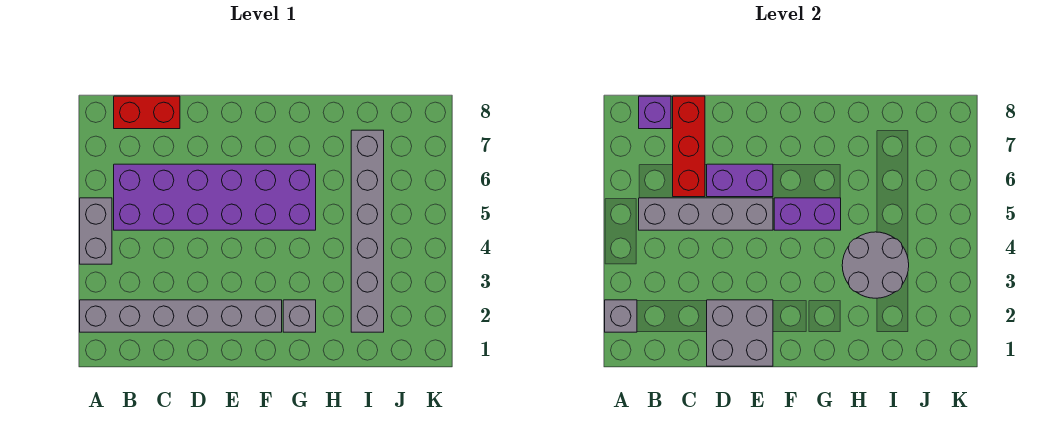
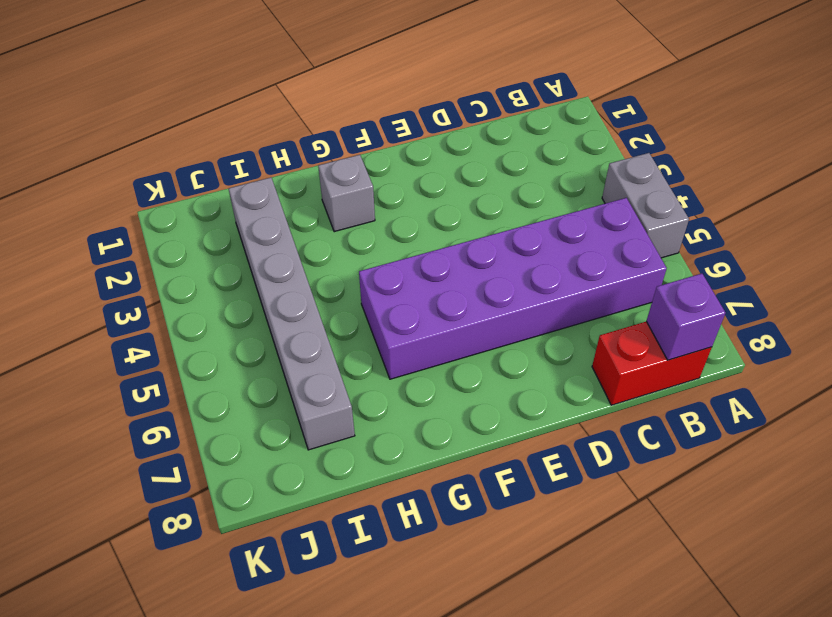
none -> grey brick A2:F2 level 1
none -> grey brick A2 level 2
none -> grey brick B5:E5 level 2

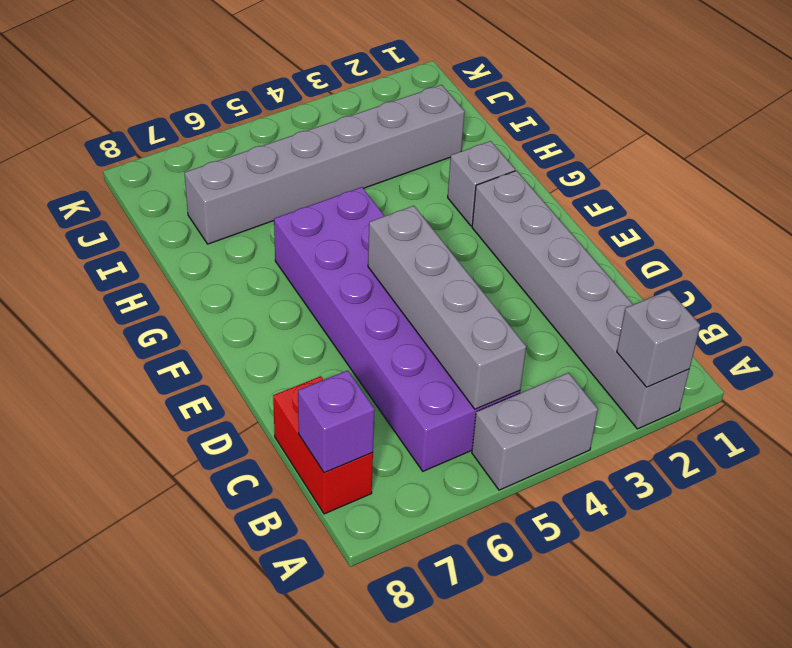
none -> red brick C6:C8 level 2
none -> grey brick D1:E2 level 2
none -> purple brick D6:E6 level 2

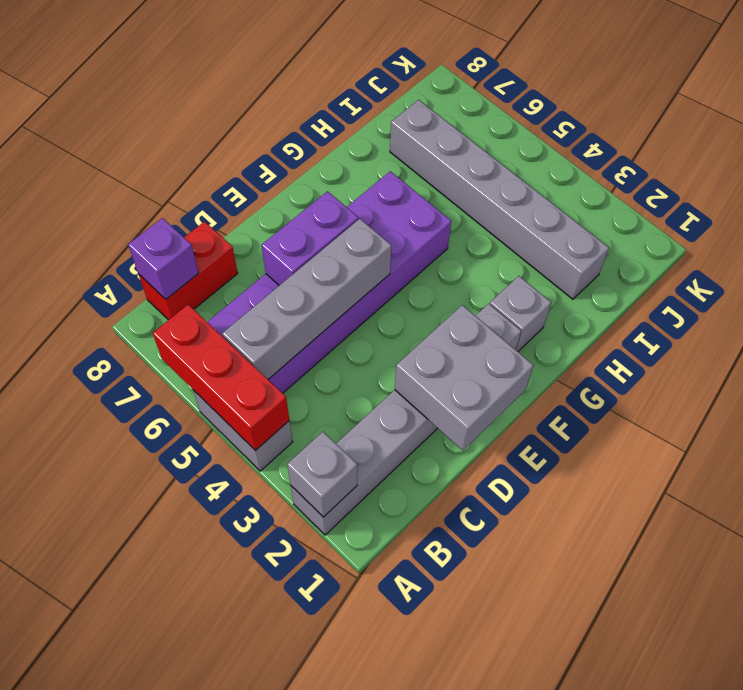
red brick A4:A6 level 2 -> red brick C6:C8 level 2
none -> purple brick F5:G5 level 2
none -> grey round brick H3:I4 level 2

